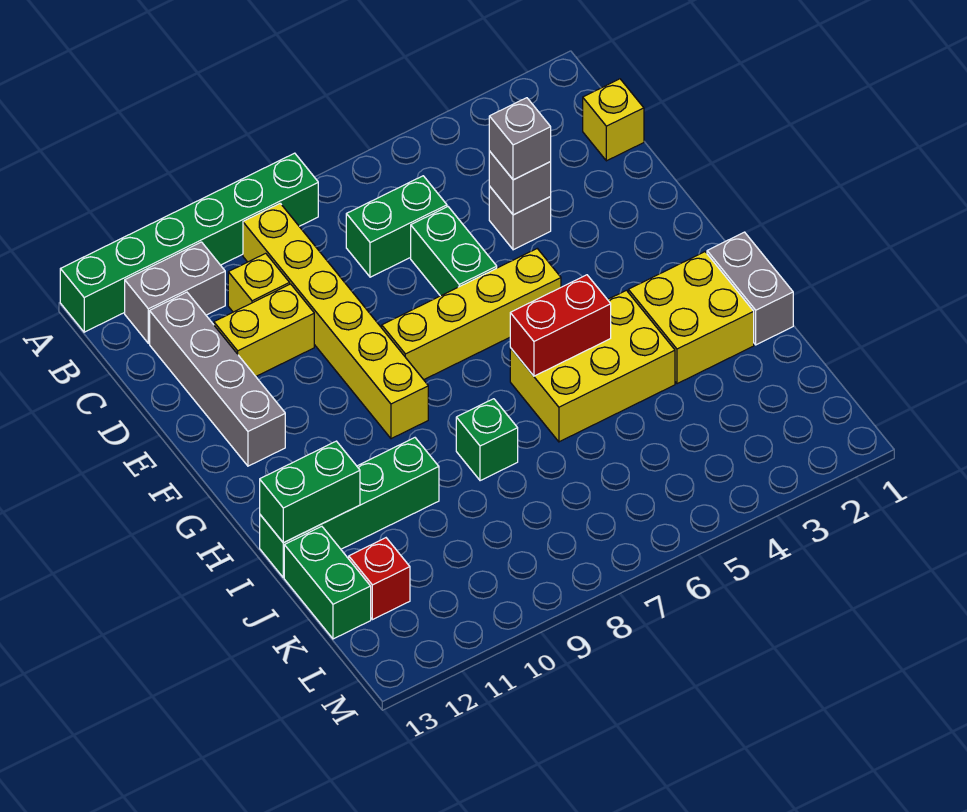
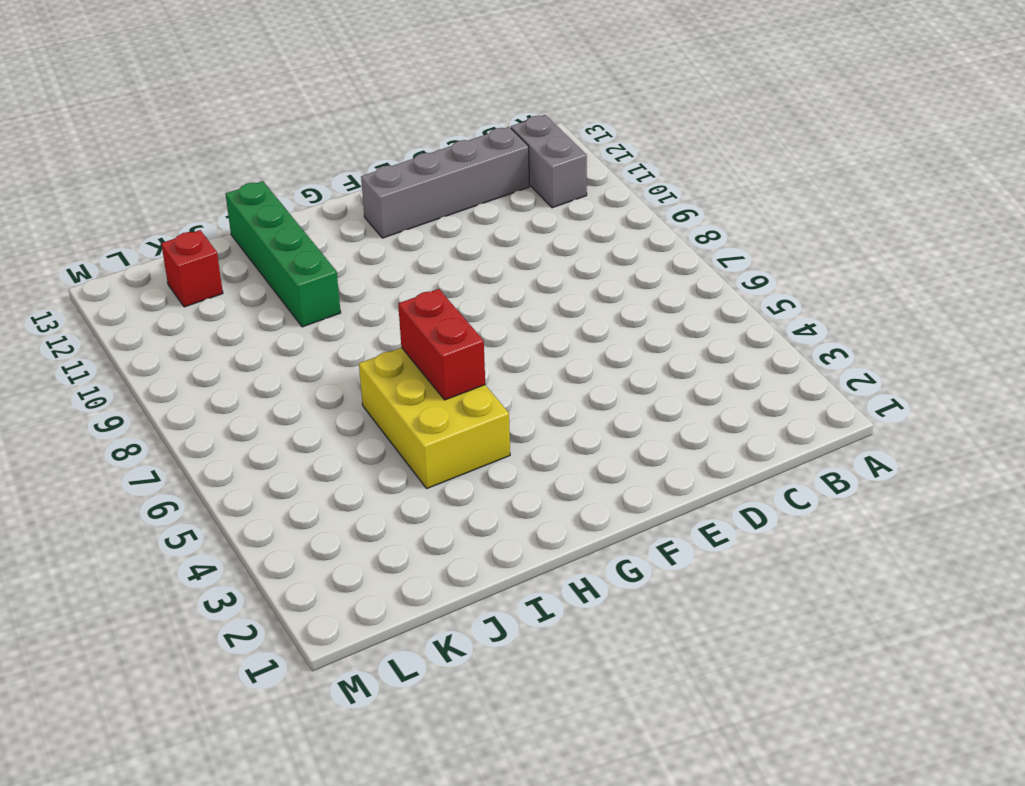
none -> green brick A8:A13 level 1
none -> yellow brick B9:G9 level 1
none -> yellow brick C1 level 1

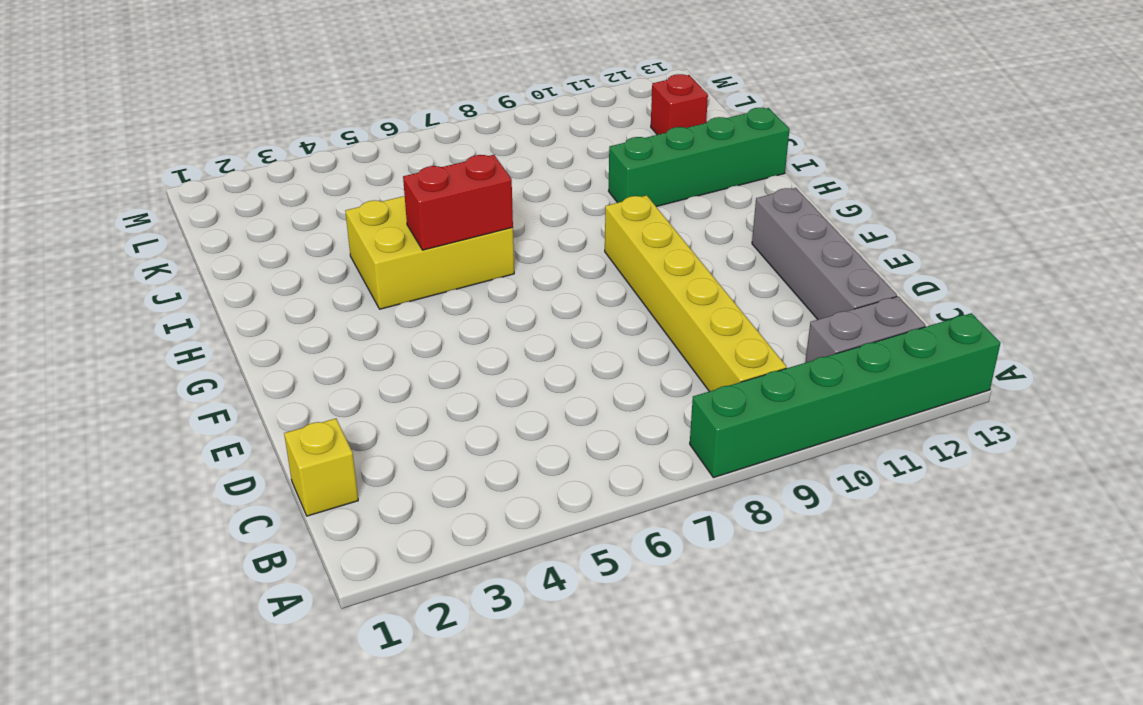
none -> green brick C6:C7 level 1
none -> yellow brick C10 level 1
none -> grey brick D4 level 1

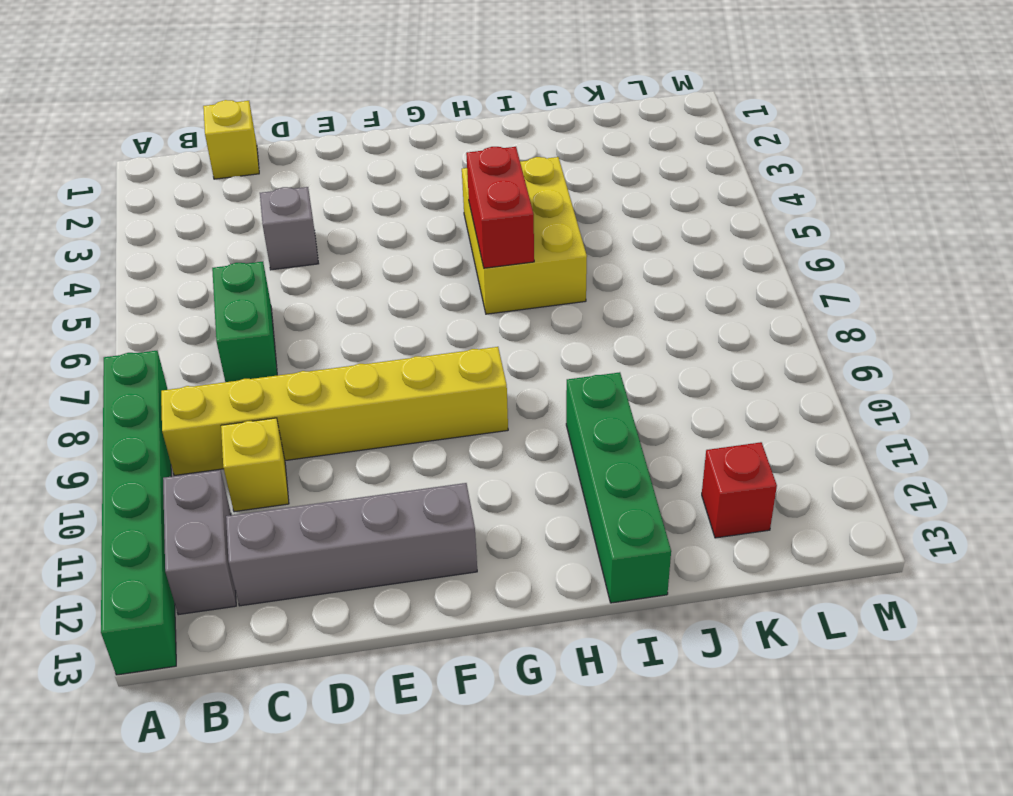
none -> green brick D6:E6 level 1
none -> yellow brick D10:D11 level 1
none -> yellow brick F5:F8 level 1

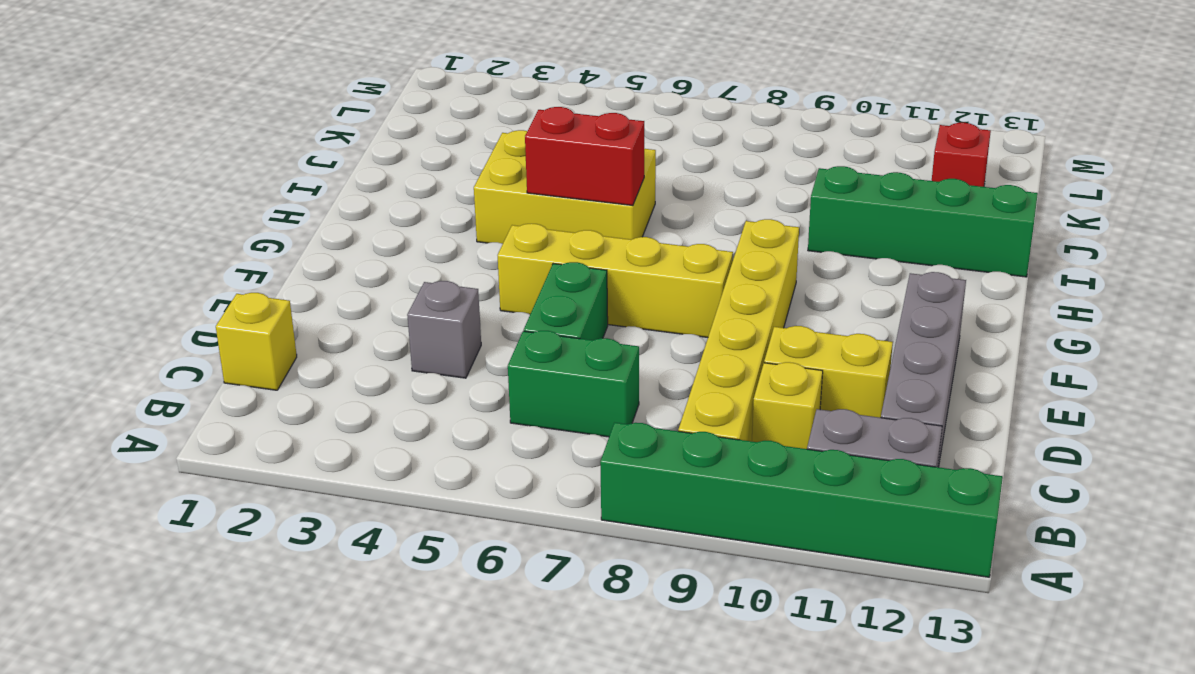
none -> grey brick H1:I1 level 1
none -> yellow brick H2:I3 level 1
none -> green brick I8 level 1

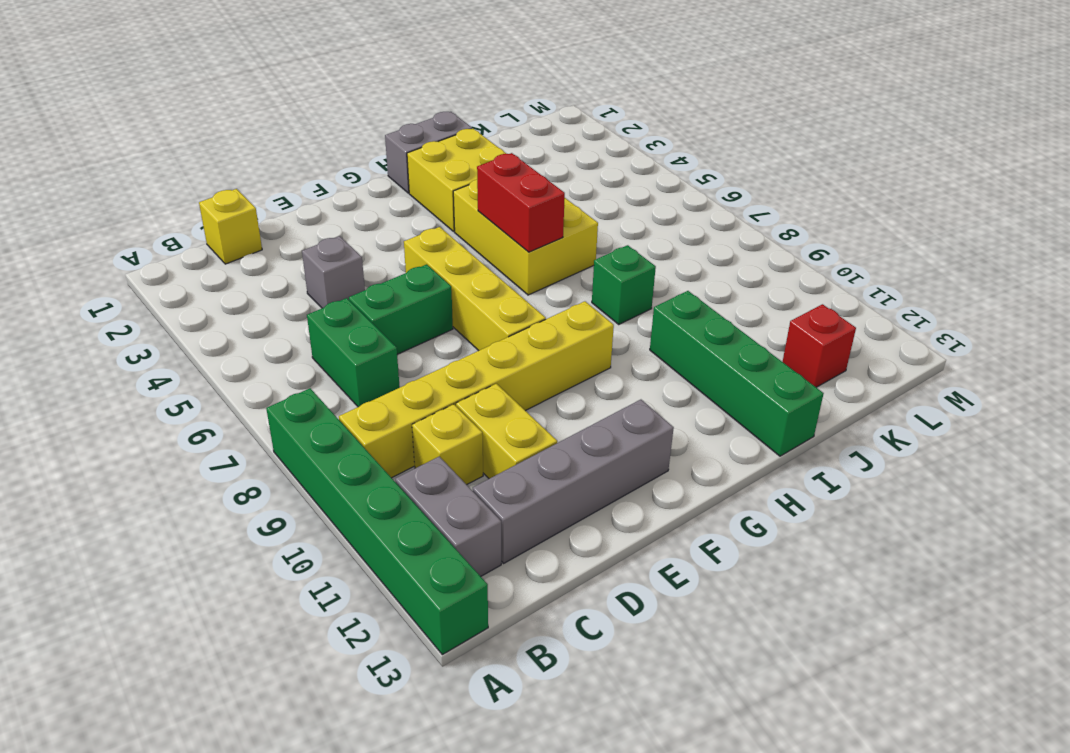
none -> green brick J13:K13 level 1
none -> grey brick D4 level 2
none -> green brick I12:I13 level 2

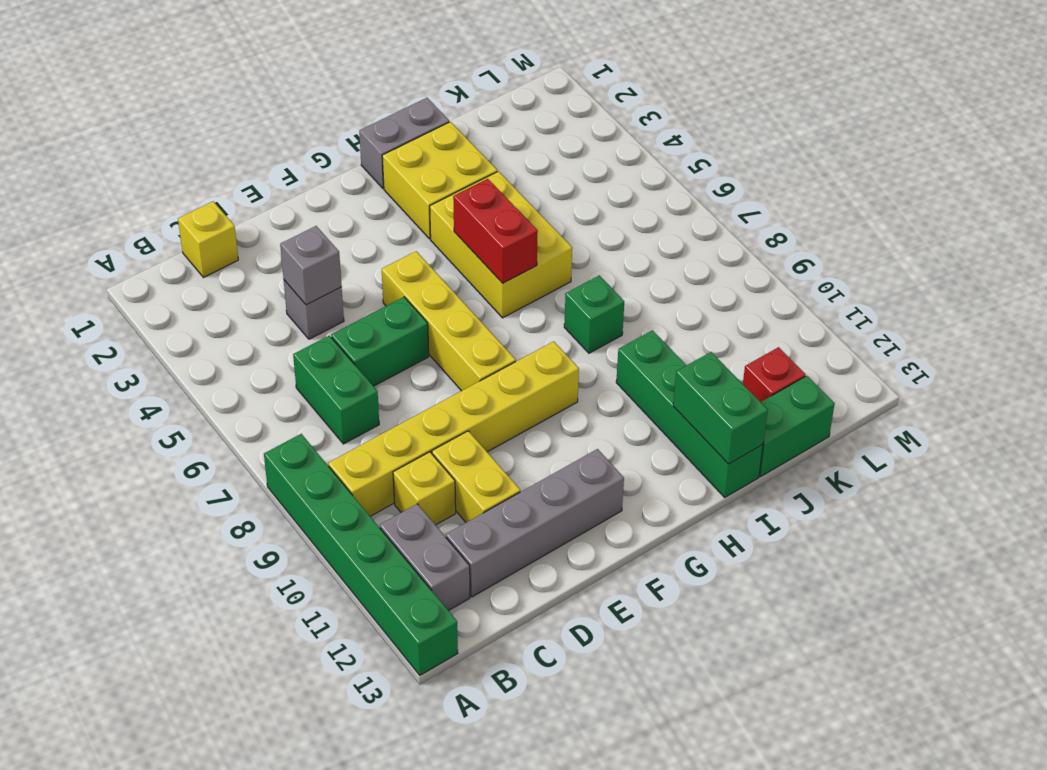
none -> grey brick D4 level 3

